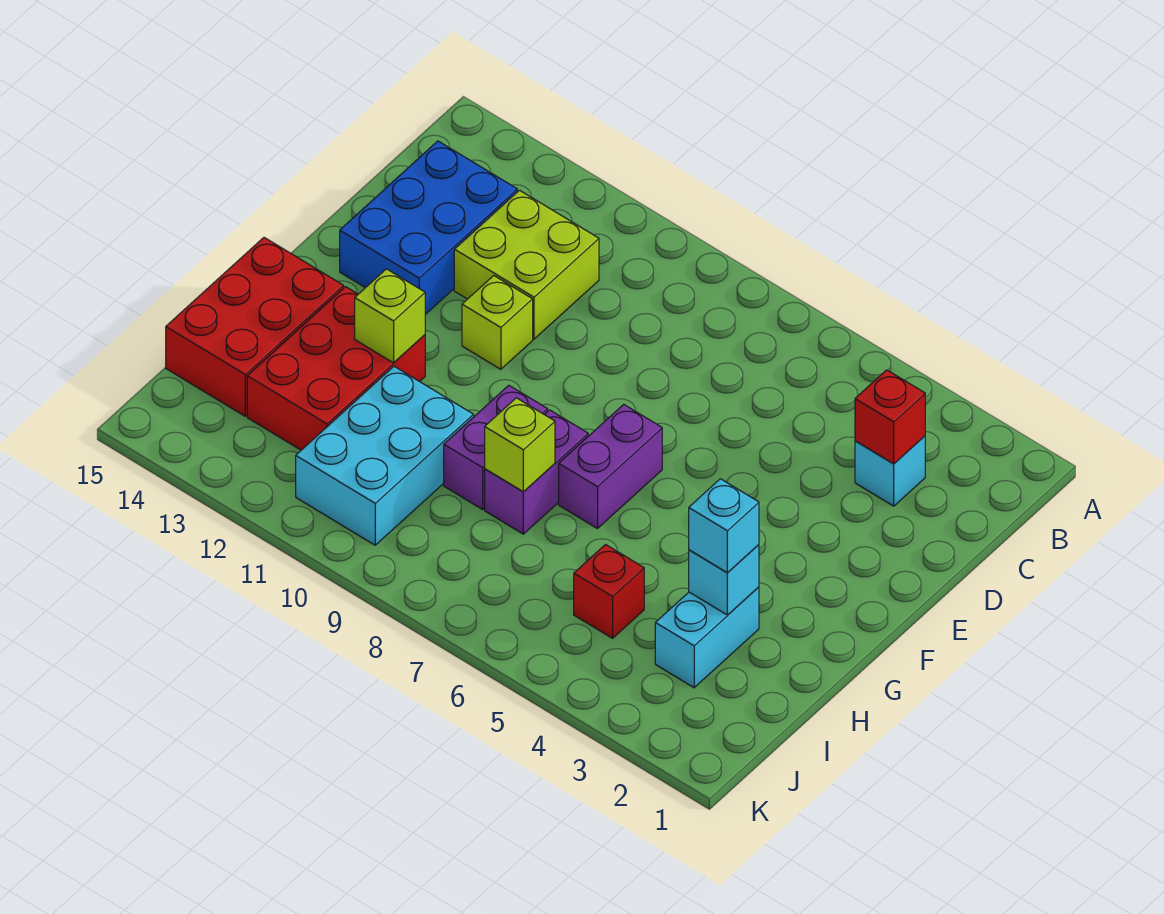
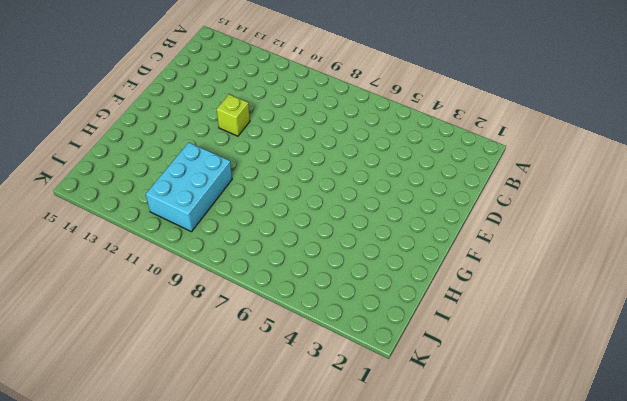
none -> cyan brick C3 level 1
none -> lime brick C11:D12 level 1
none -> blue brick C13:E14 level 1

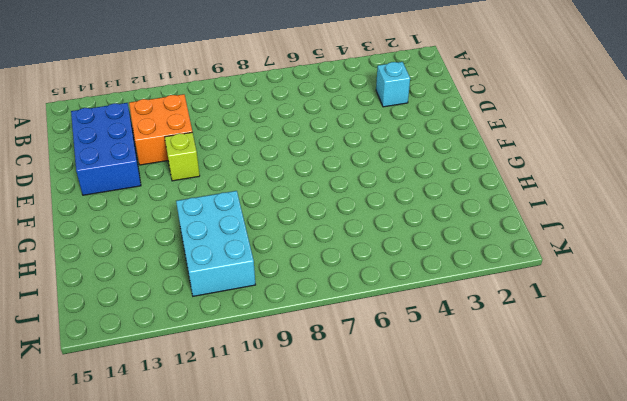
orange brick C11:D12 level 1 -> lime brick C11:D12 level 1
none -> purple brick F7:G7 level 1
none -> purple brick G8:H8 level 1
none -> purple brick G9:H9 level 1

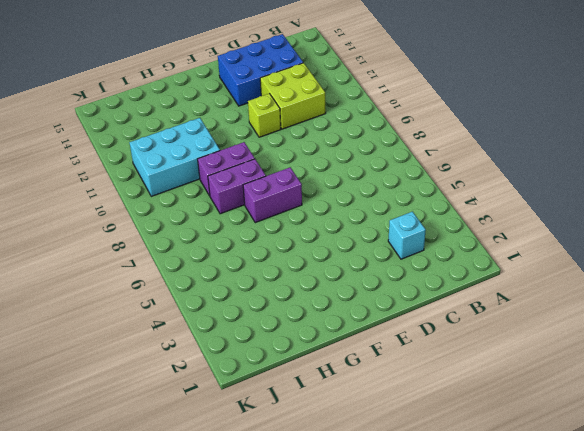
none -> red brick G12:I13 level 1
none -> red brick G14:I15 level 1
none -> cyan brick H3:I3 level 1

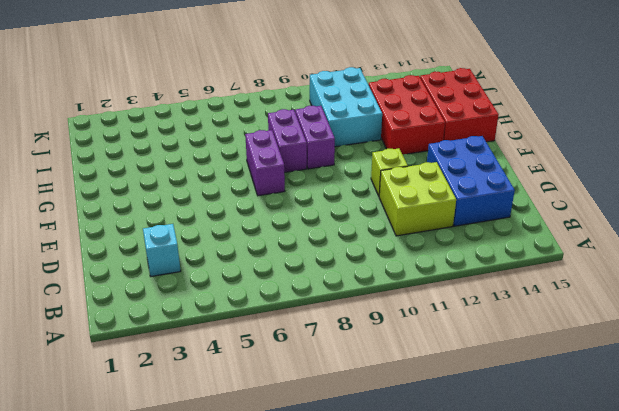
none -> cyan brick H3:I3 level 1
none -> red brick I5 level 1
none -> red brick C3 level 2

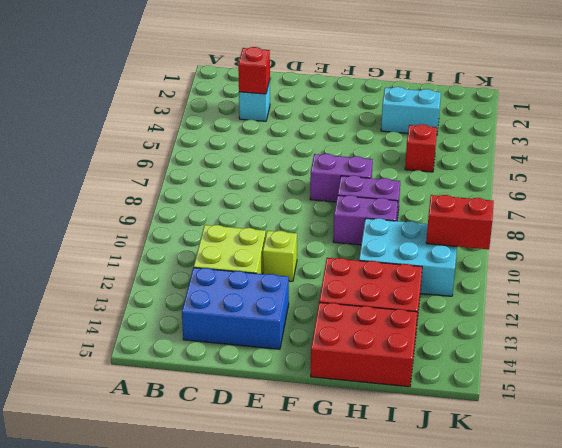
red brick J10:K10 level 2 -> none
none -> lime brick G12 level 2
none -> cyan brick H3 level 2
none -> lime brick H8 level 2

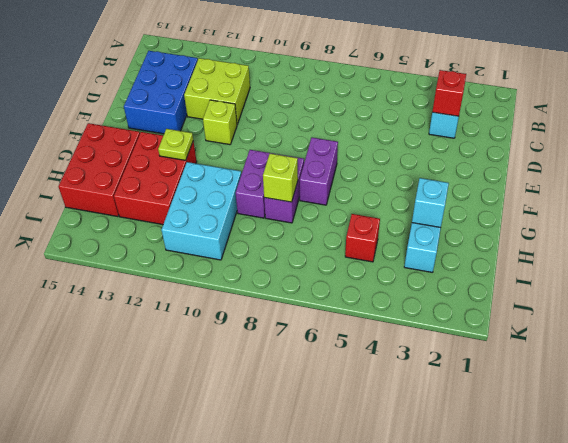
lime plate G12 level 2 -> lime brick G12 level 2
none -> cyan brick H3 level 3

